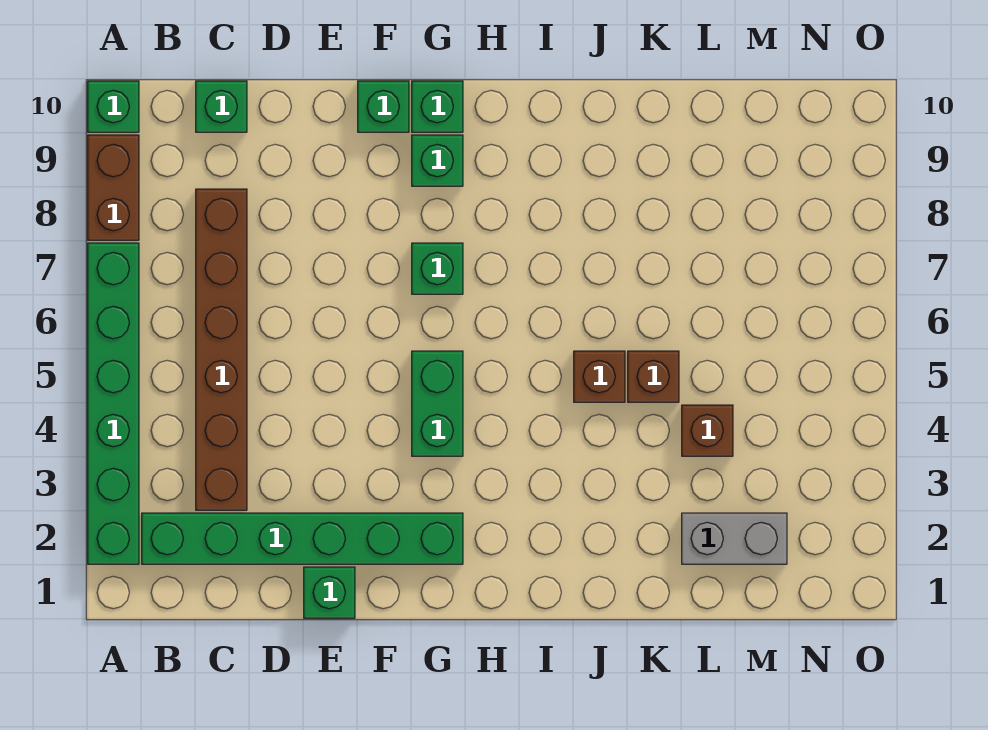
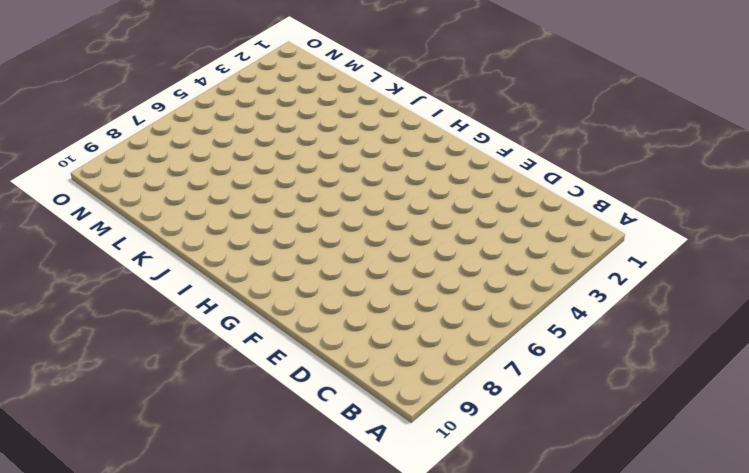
none -> green brick A2:A7 level 1
none -> brown brick A8:A9 level 1
none -> green brick A10 level 1

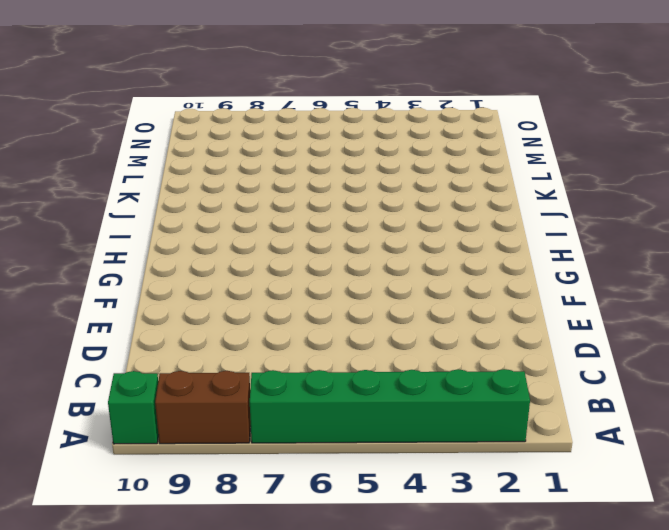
none -> green brick B2:G2 level 1
none -> brown brick C3:C8 level 1
none -> green brick C10 level 1

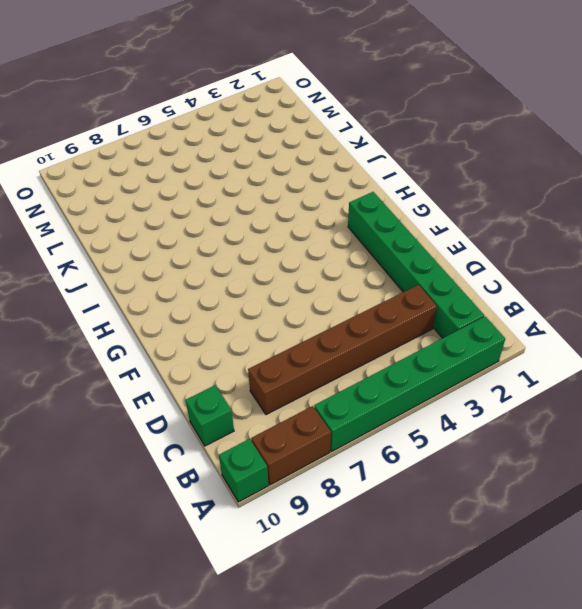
none -> green brick E1 level 1
none -> green brick F10 level 1
none -> green brick G4:G5 level 1

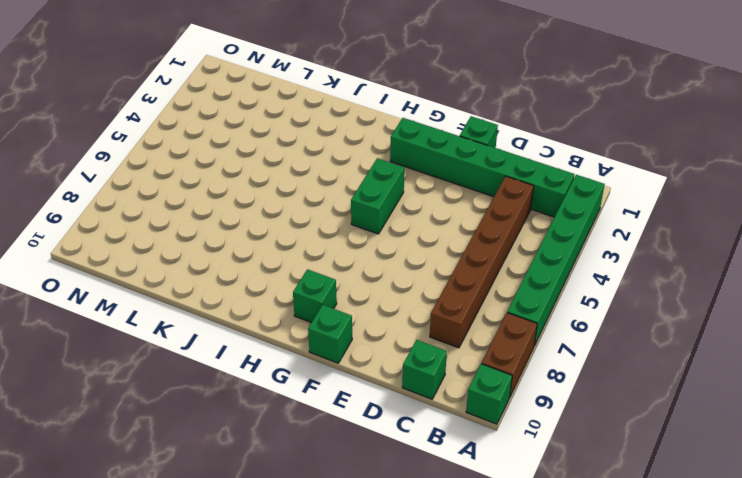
none -> green brick G7 level 1
none -> green brick G10 level 1
none -> brown brick J5 level 1

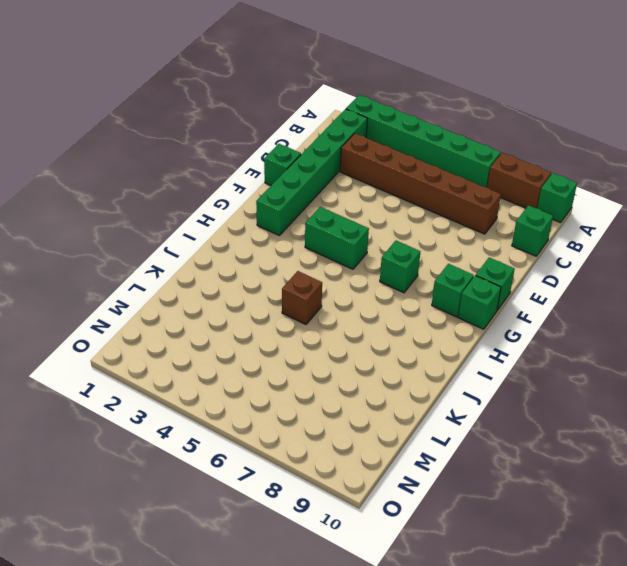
none -> brown brick K5 level 1
none -> grey brick L2:M2 level 1
none -> brown brick L4 level 1

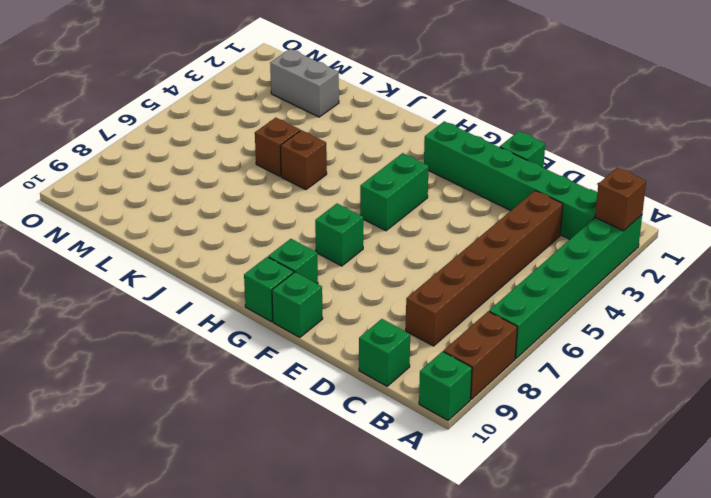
brown brick A2 level 2 -> brown brick L4 level 1

